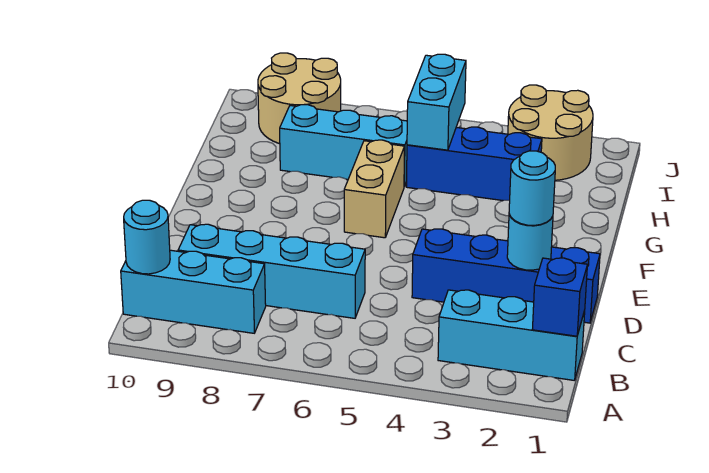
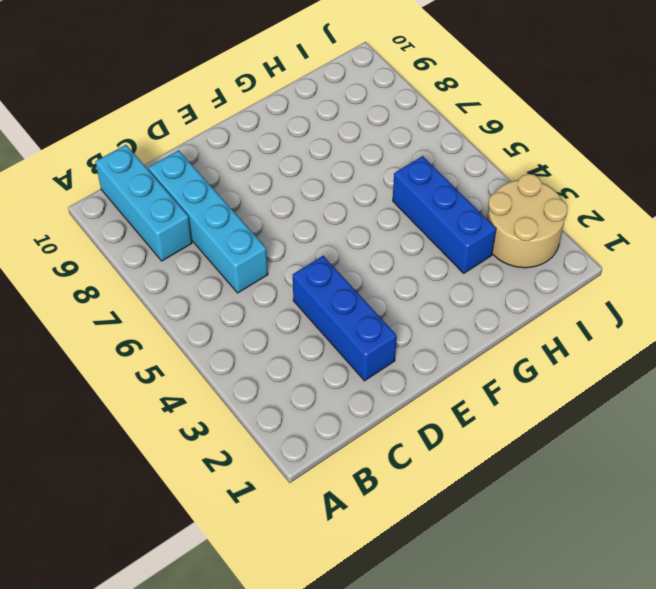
blue brick D2:D4 level 1 -> blue brick D1:D4 level 1
none -> cyan brick B1:B3 level 1
none -> tan brick F6:G6 level 1
none -> cyan brick H6:H8 level 1

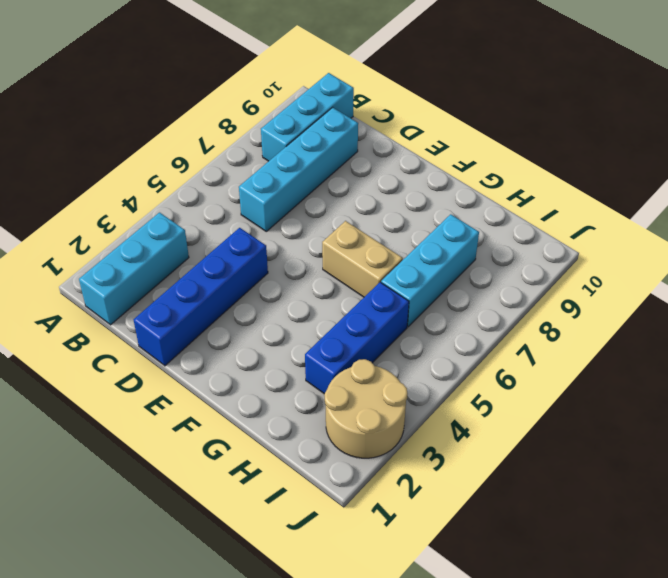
none -> tan round brick I8:J9 level 1
none -> blue brick B1 level 2
none -> cyan round brick B10 level 2

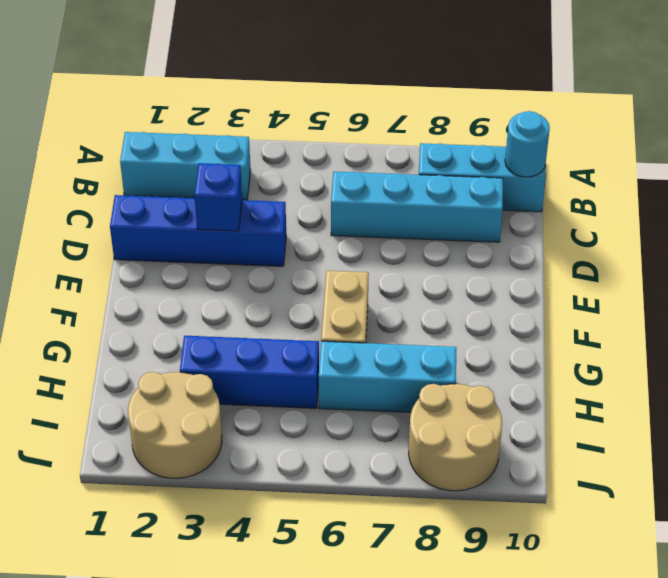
blue brick D3 level 2 -> blue brick B1 level 2
none -> cyan round brick D2 level 2
none -> cyan brick H5:I5 level 2
none -> cyan round brick D2 level 3

